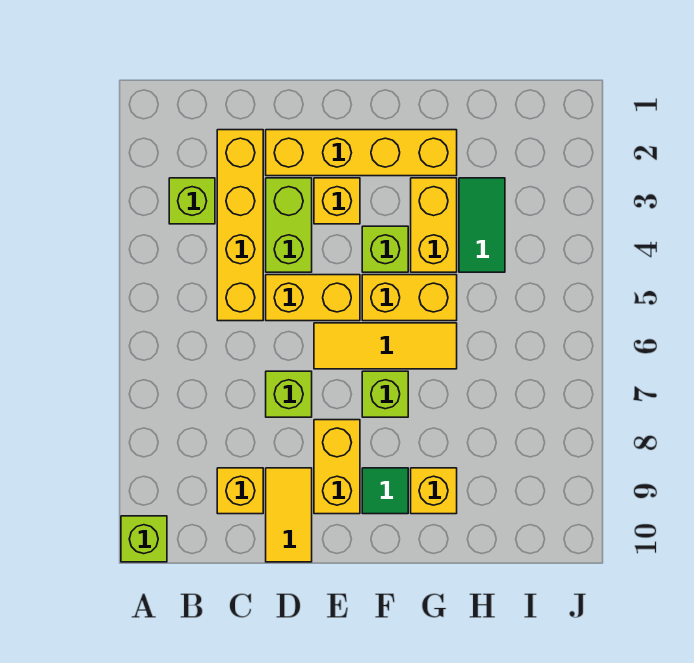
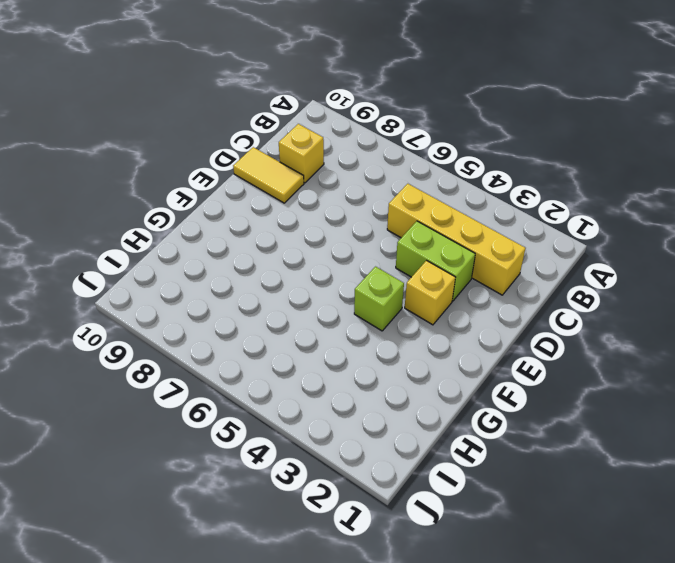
none -> lime brick A10 level 1
none -> lime brick B3 level 1
none -> yellow brick D2:G2 level 1

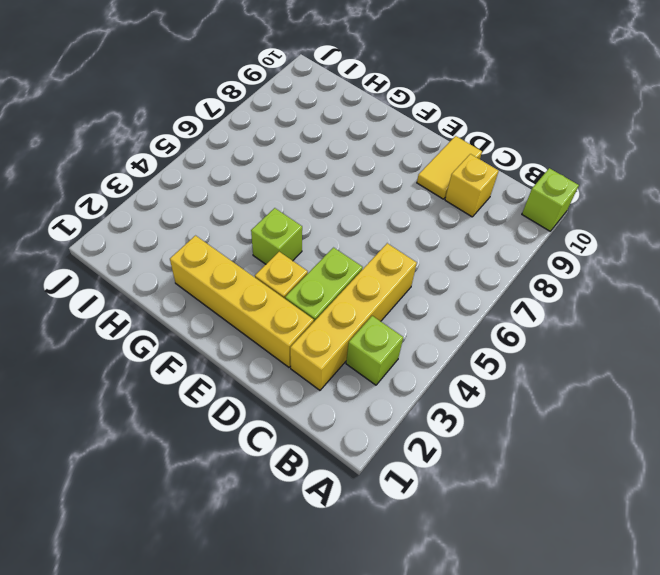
none -> yellow brick D5:E5 level 1
none -> lime brick D7 level 1
none -> yellow tile E6:G6 level 1

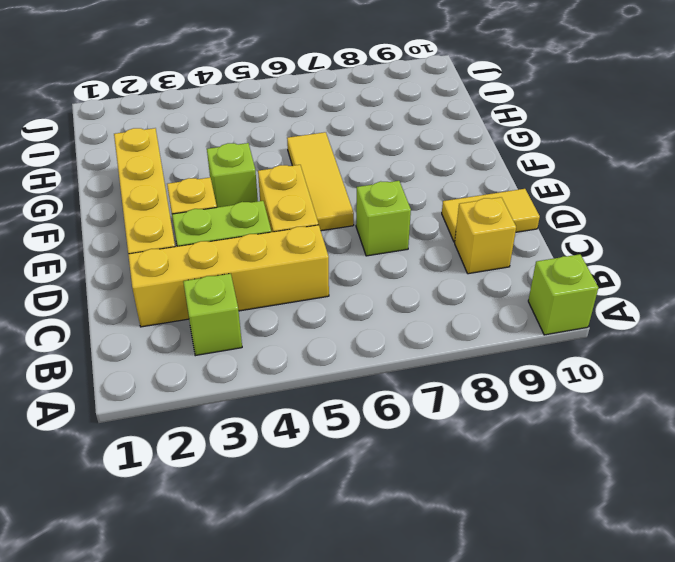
none -> yellow brick E8:E9 level 1
none -> yellow brick F5:G5 level 1
none -> lime brick F7 level 1

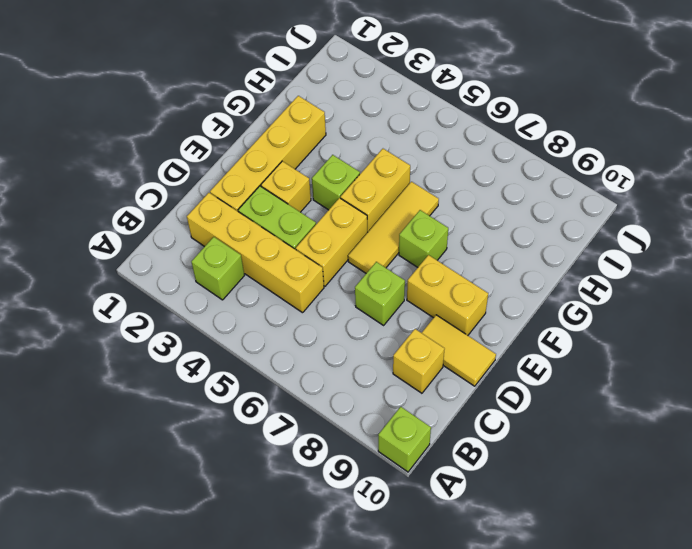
none -> green tile F9 level 1
none -> yellow brick G3:G4 level 1
none -> yellow brick G9 level 1

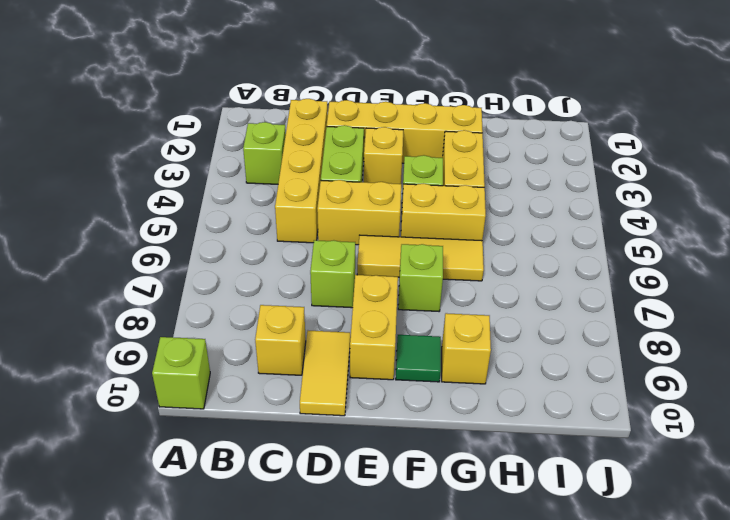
none -> green tile H3:H4 level 1

